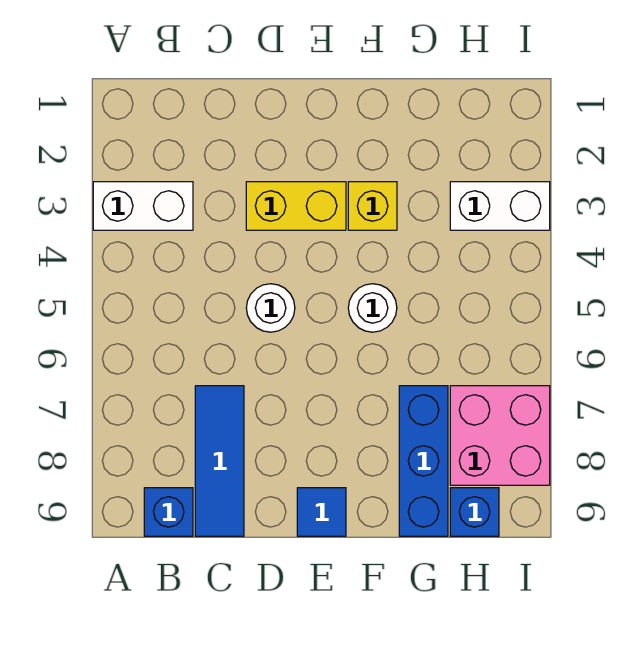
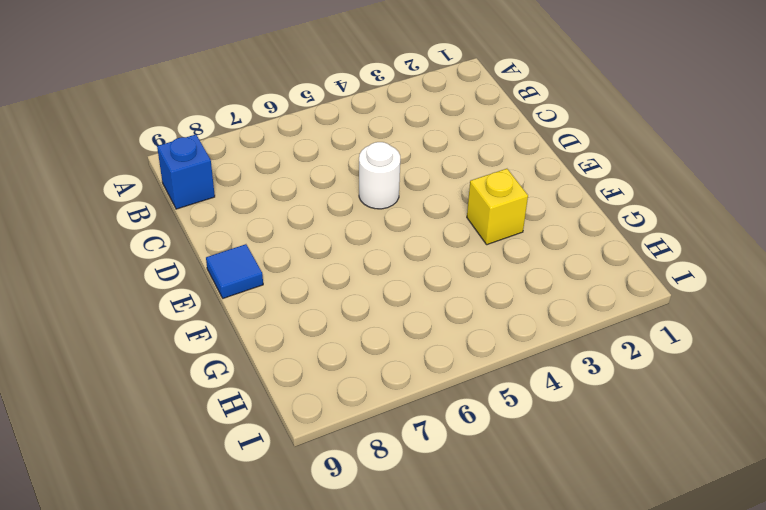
none -> white brick A3:B3 level 1
none -> blue tile C7:C9 level 1
none -> yellow brick D3:E3 level 1

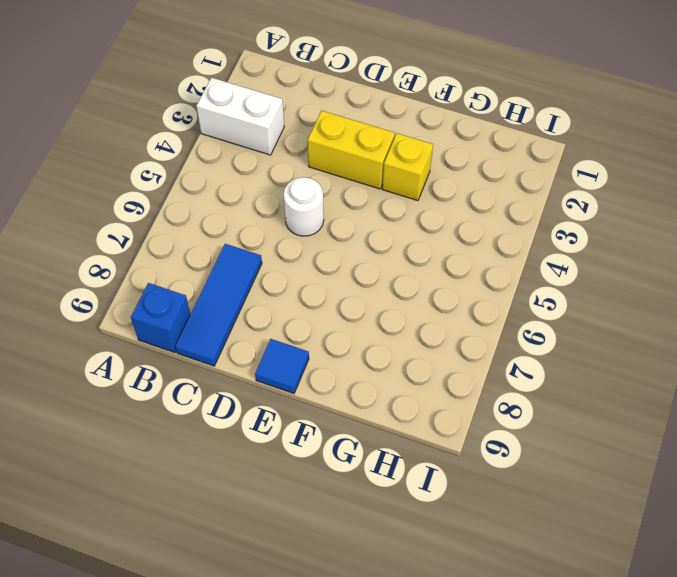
none -> white round brick F5 level 1
none -> blue brick G7:G9 level 1
none -> white brick H3:I3 level 1

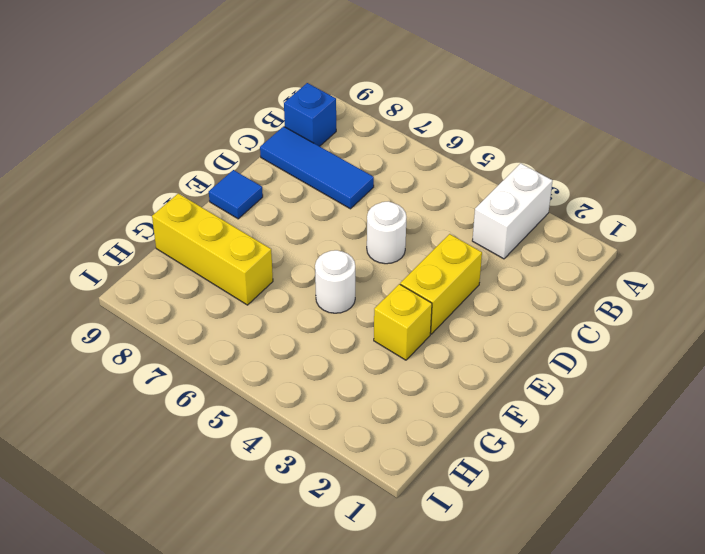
yellow brick G7:G9 level 1 -> blue brick G7:G9 level 1
none -> white brick H3:I3 level 1
none -> pink brick H7:I8 level 1
none -> blue brick H9 level 1

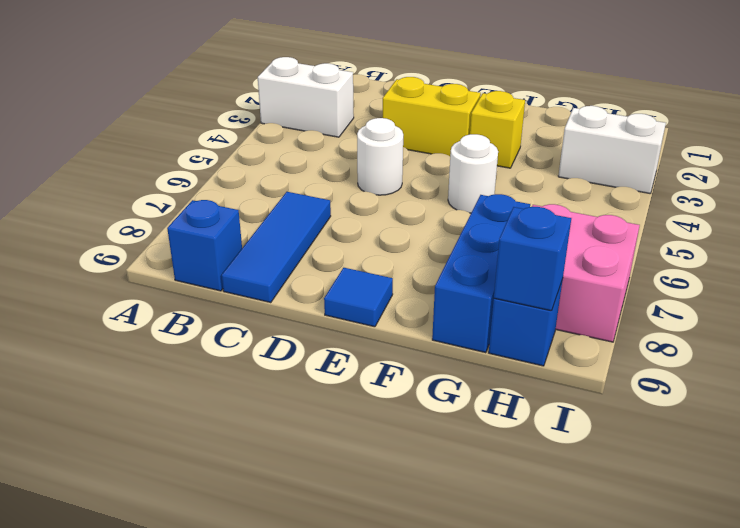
blue brick H9 level 2 -> none

